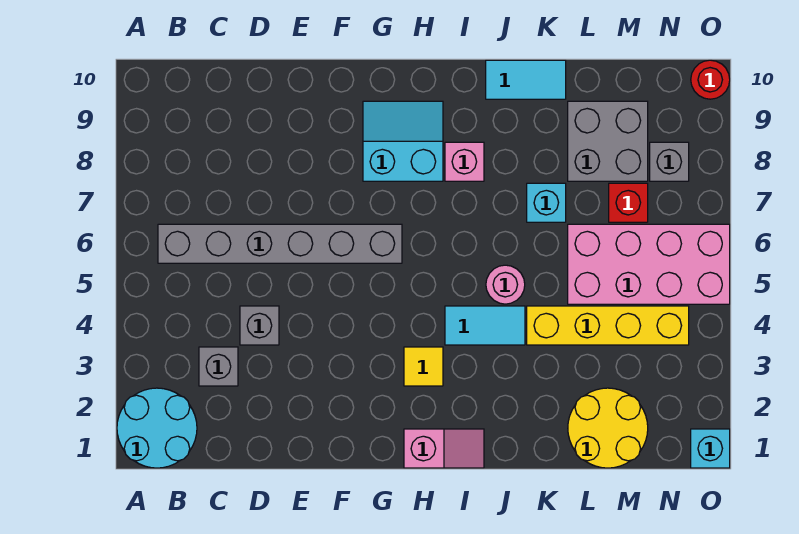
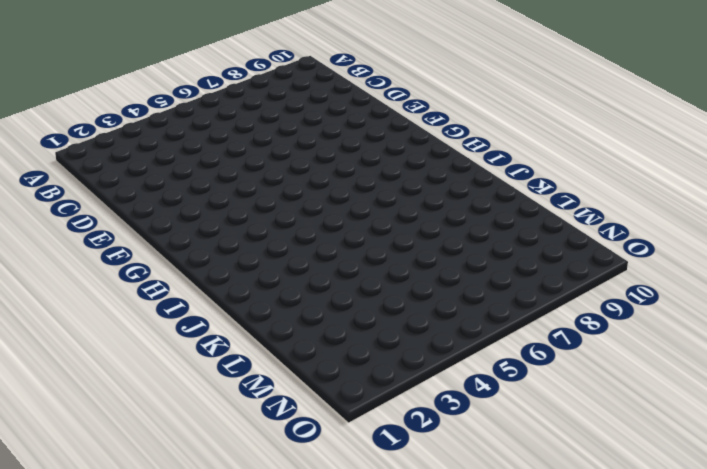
none -> cyan round brick A1:B2 level 1
none -> grey brick B6:G6 level 1
none -> grey brick C3 level 1

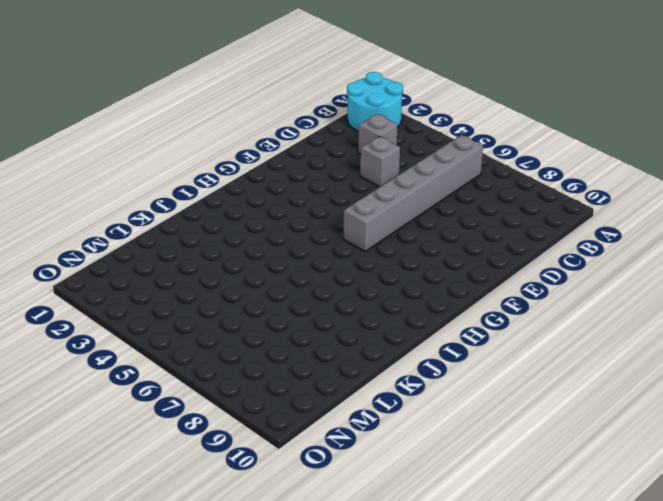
none -> cyan slope G8:H9 level 1 top 8
none -> pink slope H1:I1 level 1 top H
none -> yellow tile H3 level 1

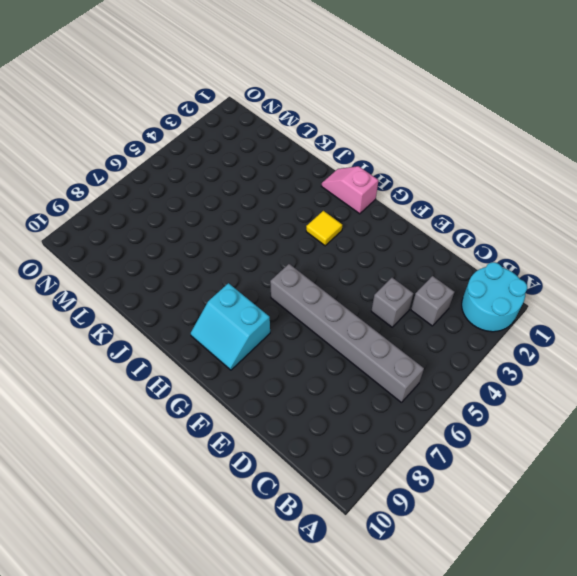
none -> cyan tile I4:J4 level 1
none -> pink brick I8 level 1
none -> pink round brick J5 level 1

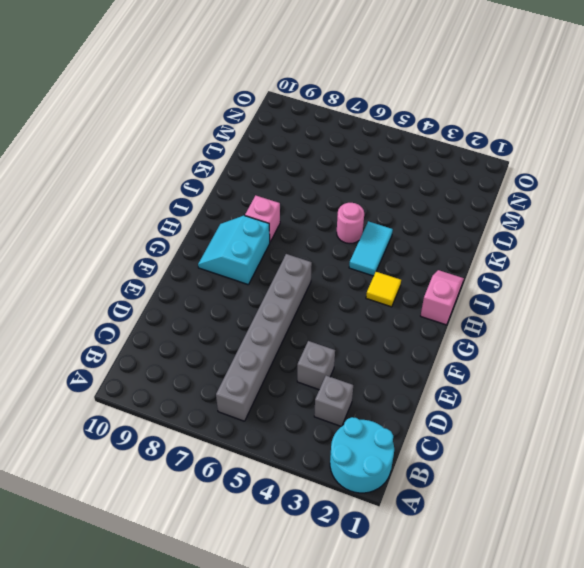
none -> cyan tile J10:K10 level 1
none -> yellow brick K4:N4 level 1
none -> cyan brick K7 level 1

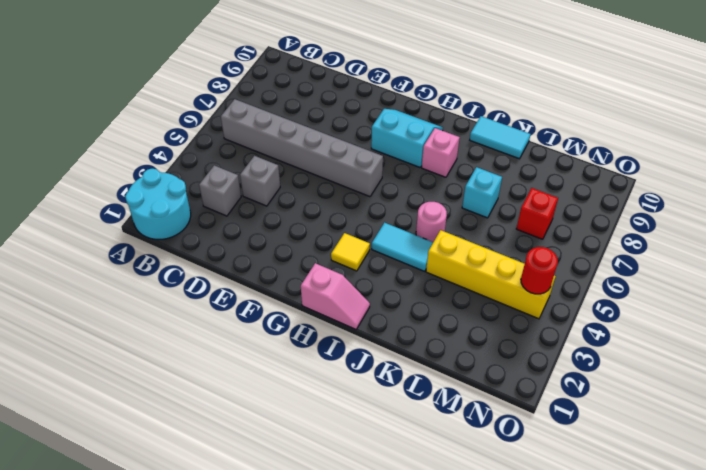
red round brick N4 level 2 -> red round brick O10 level 1
none -> yellow round brick L1:M2 level 1
none -> pink brick L5:O6 level 1
none -> grey brick L8:M9 level 1

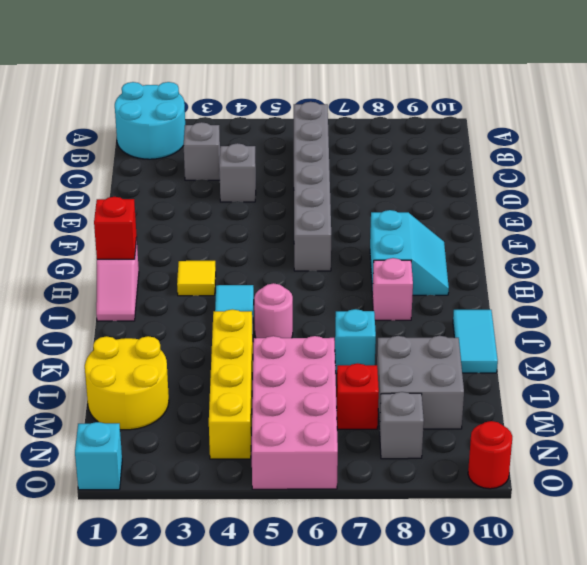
red brick H1 level 2 -> none

